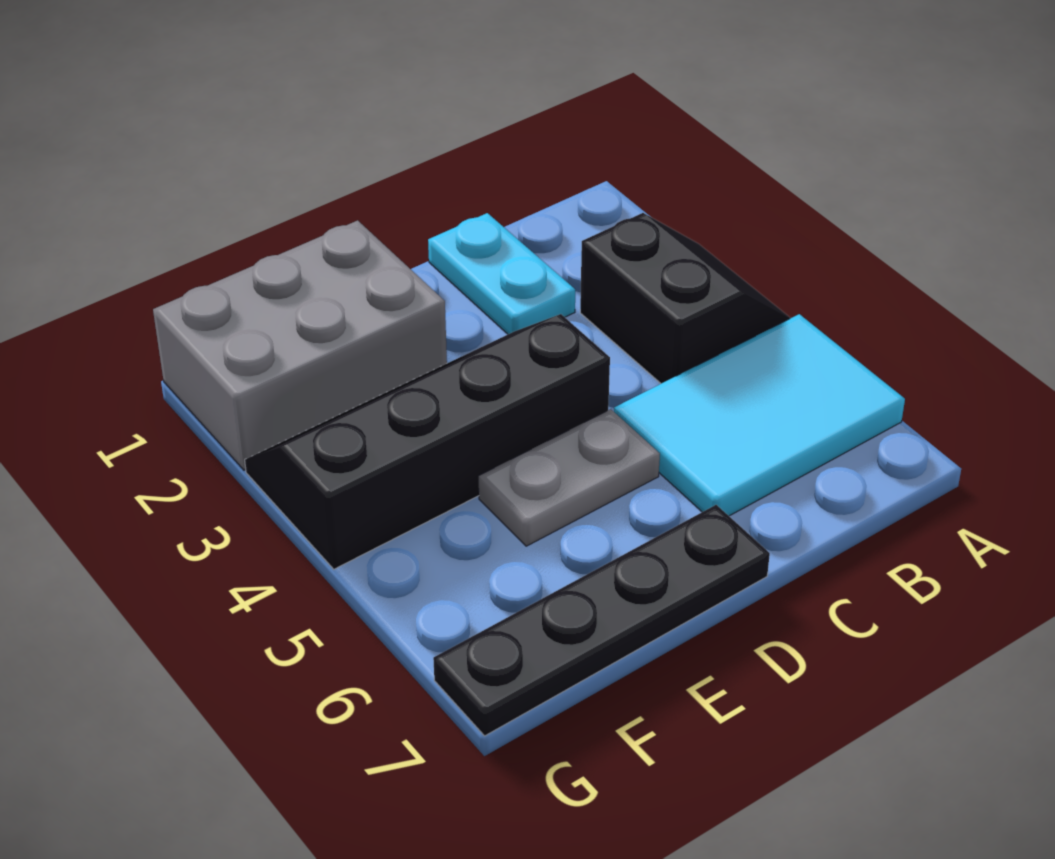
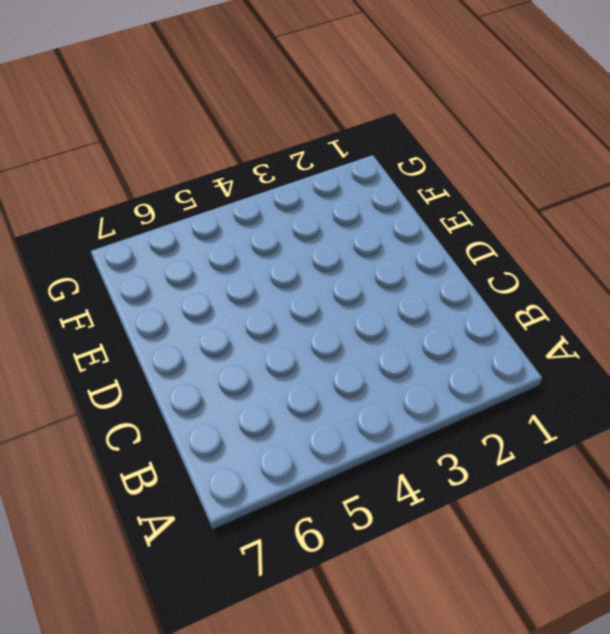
none -> black slope A3:B4 level 1 top B
none -> cyan tile A5:C6 level 1

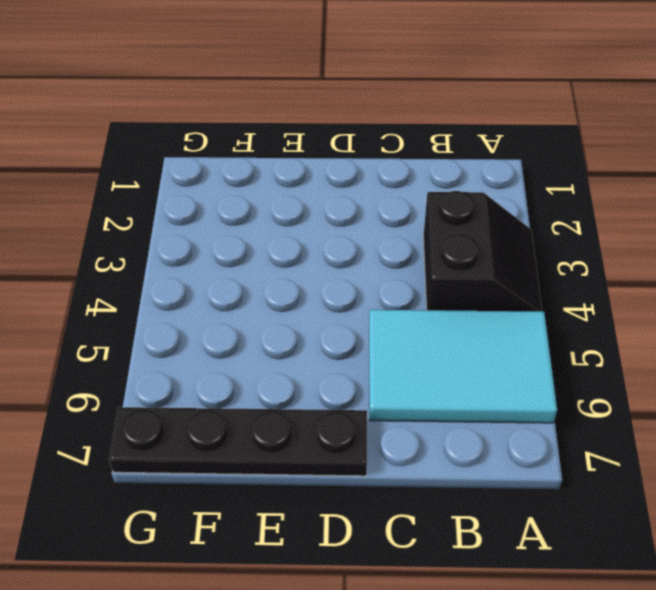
none -> cyan plate C1:C2 level 1
none -> black slope D3:G4 level 1 top 4

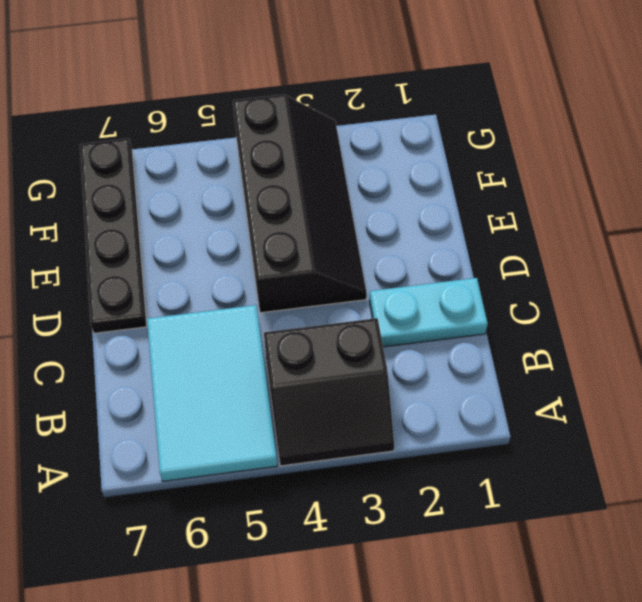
none -> grey plate D5:E5 level 1
none -> grey brick E1:G2 level 1

